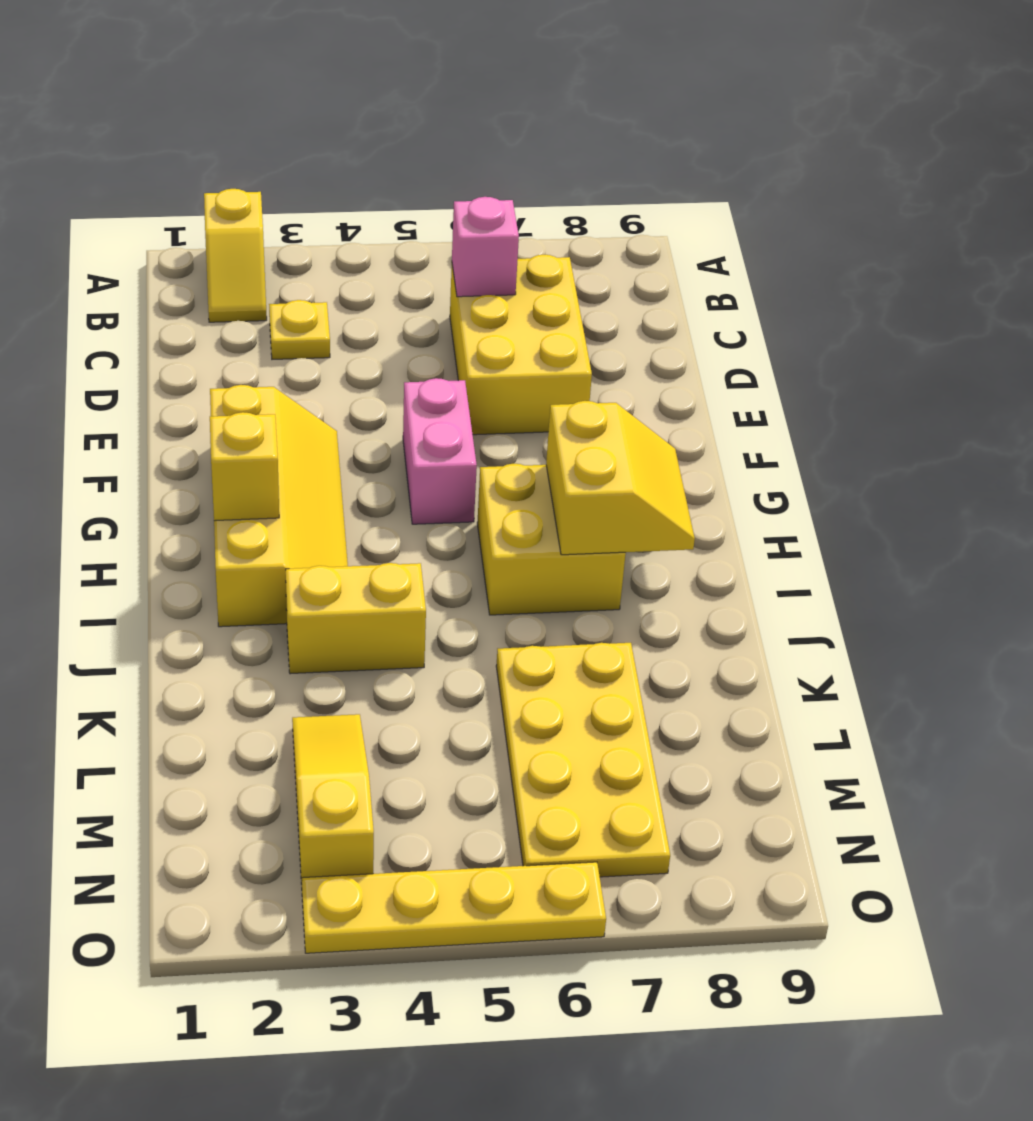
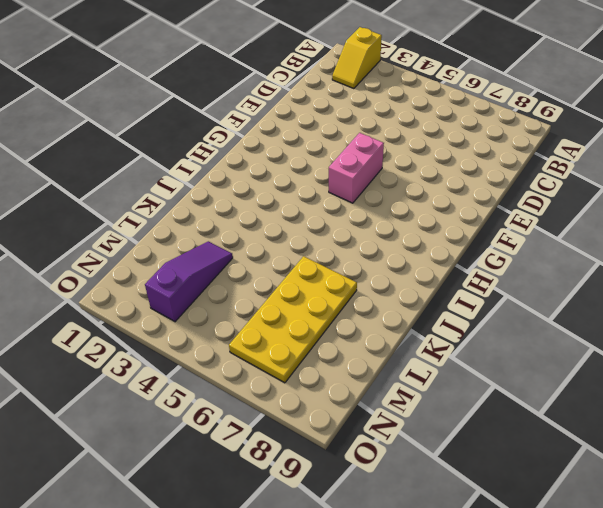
purple slope L3:N3 level 1 top N -> yellow slope L3:N3 level 1 top N
none -> yellow plate C3 level 1
none -> yellow brick C6:E7 level 1
none -> yellow slope F2:I3 level 1 top 2

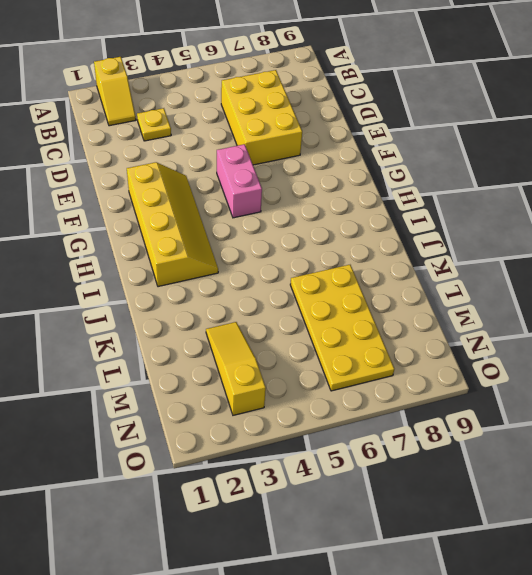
none -> yellow brick H6:I7 level 1
none -> yellow brick J3:J4 level 1
none -> yellow plate O3:O6 level 1

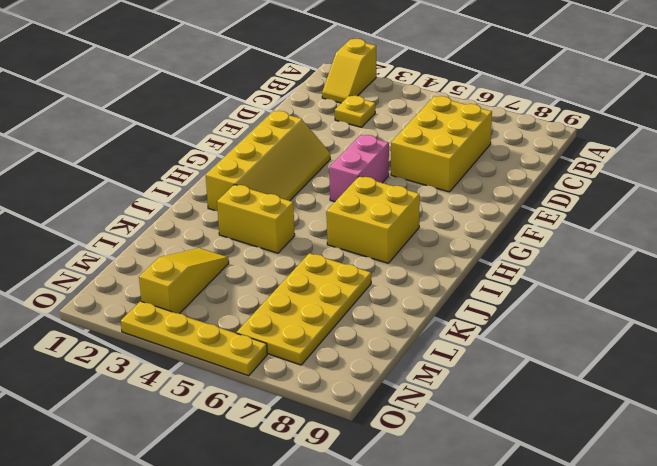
none -> pink brick C6 level 2
none -> yellow brick H2 level 2
none -> yellow slope H7:I8 level 2 top 7

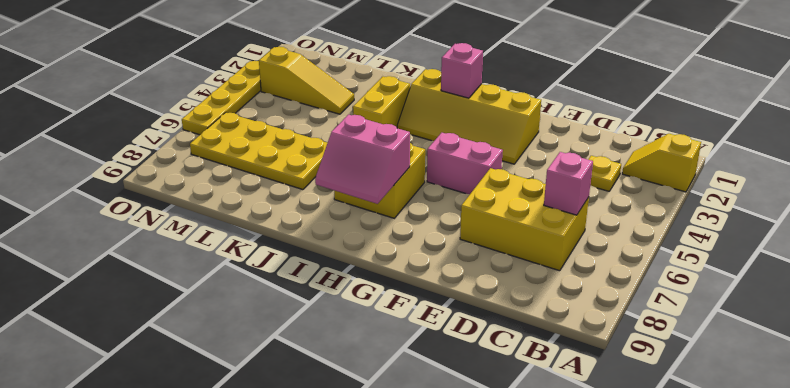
pink brick H2 level 2 -> yellow brick H2 level 2
pink slope H7:I8 level 2 top 7 -> yellow slope H7:I8 level 2 top 7

